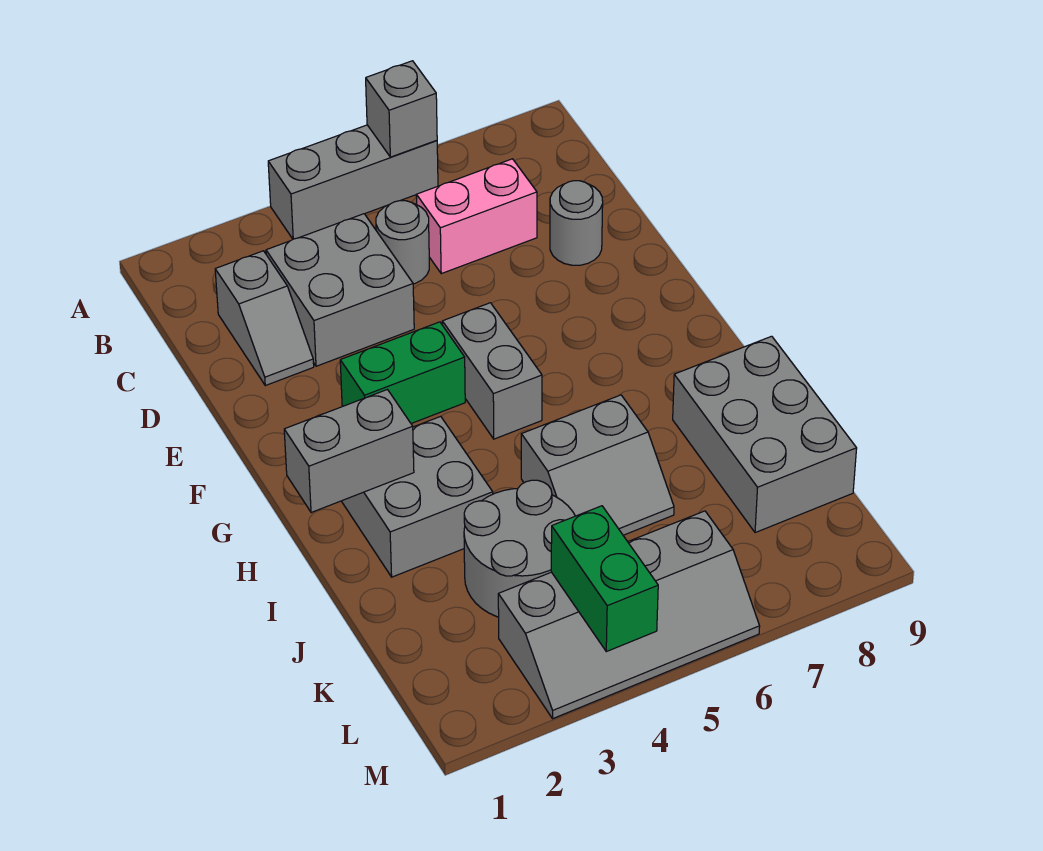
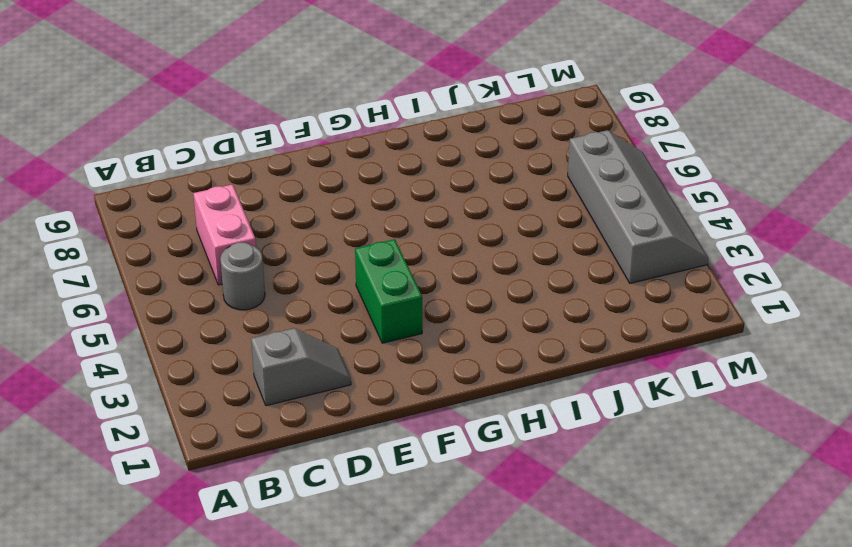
none -> grey brick A4:A6 level 1
none -> grey brick C3:D4 level 1
none -> grey round brick D8 level 1

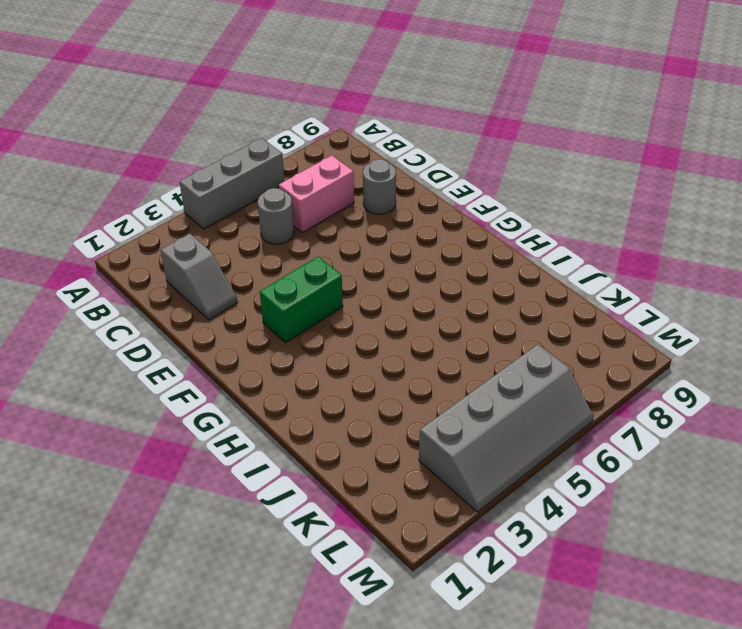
none -> grey brick C3:D4 level 1
none -> grey brick F5:G5 level 1
none -> grey brick H2:I3 level 1

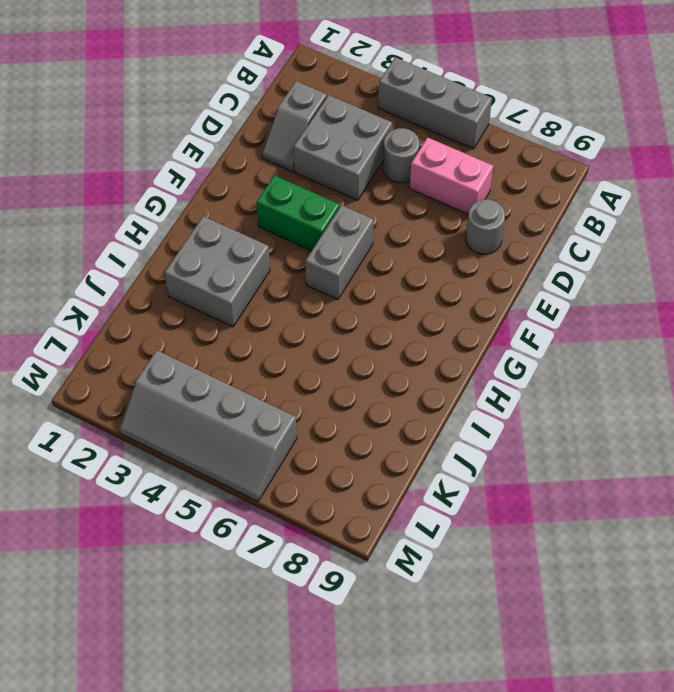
none -> grey slope I5:J6 level 1 top I
none -> grey brick I8:K9 level 1
none -> grey round brick J3:K4 level 1

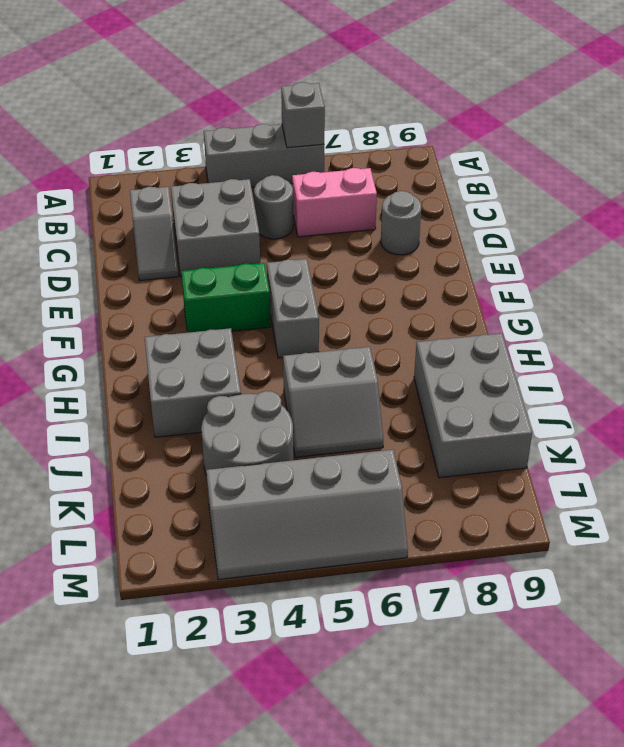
none -> grey brick H1:H2 level 2
none -> green brick L4:M4 level 2

